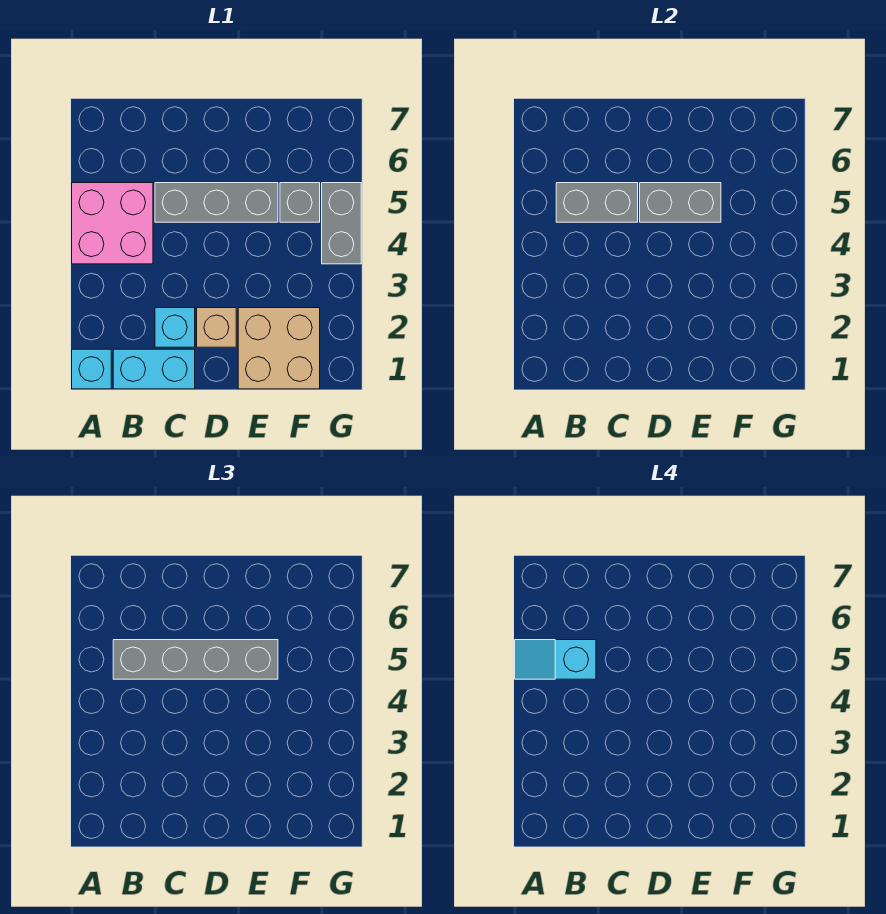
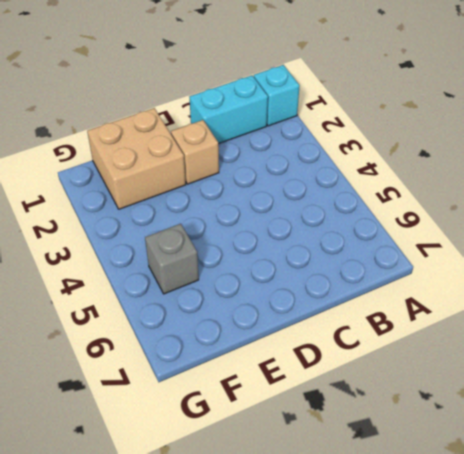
none -> pink brick A4:B5 level 1
none -> cyan brick C2 level 1
none -> grey brick C5:E5 level 1

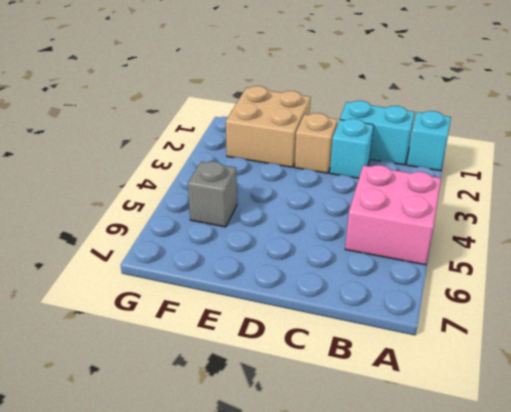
none -> grey brick C5:E5 level 1
none -> grey brick G4:G5 level 1
none -> grey brick B5:C5 level 2

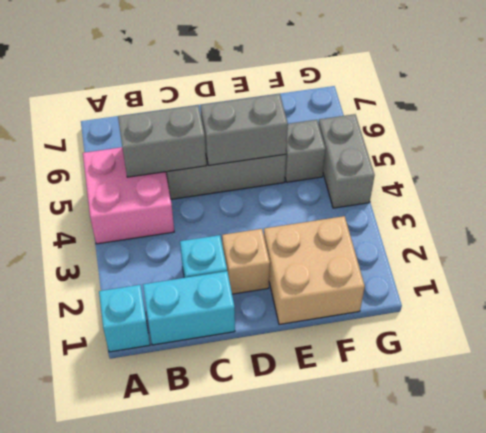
none -> grey brick B5:E5 level 3
none -> cyan slope A5:B5 level 4 top B

